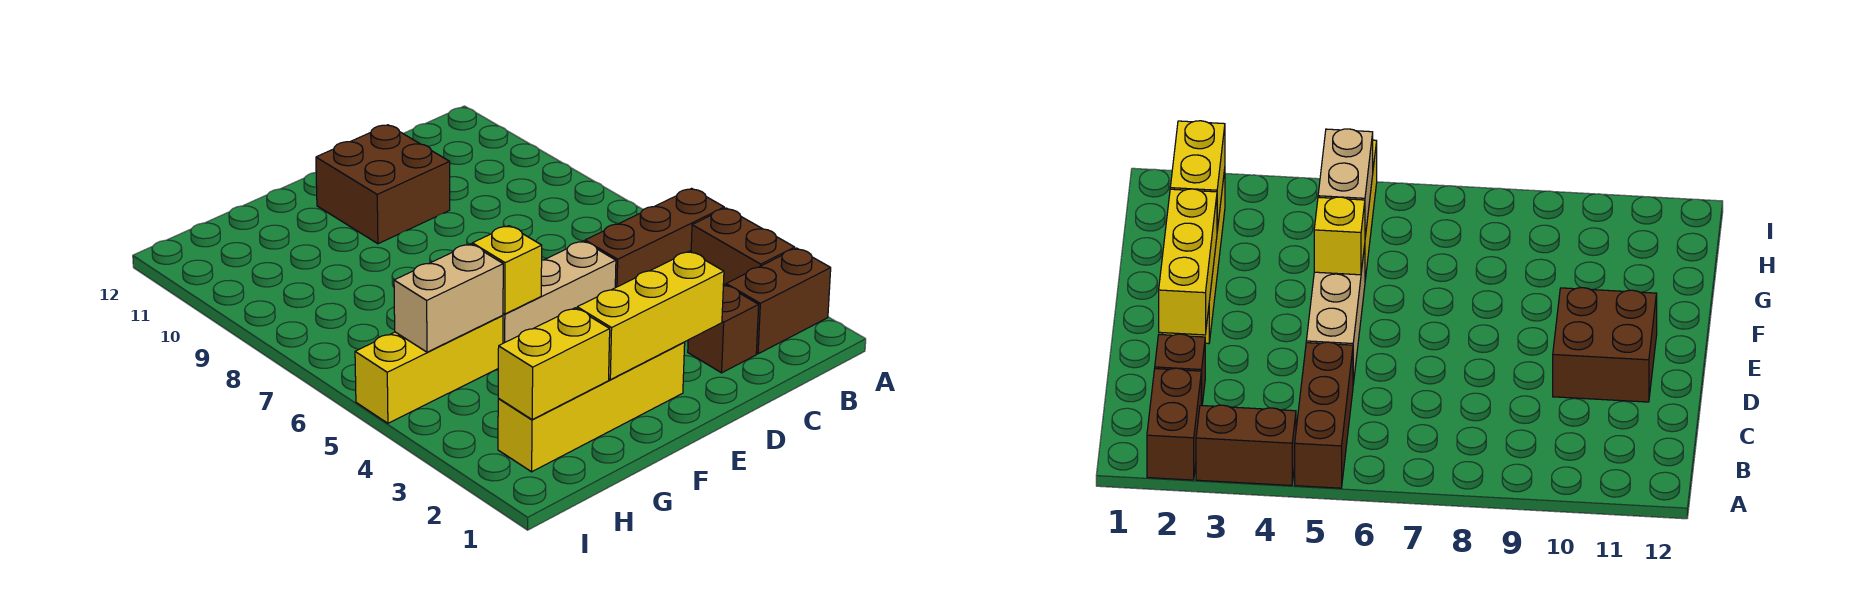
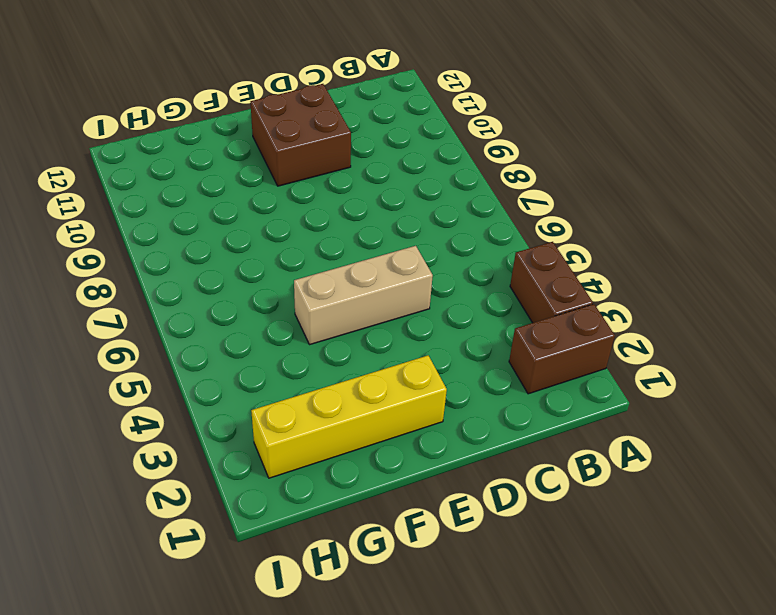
none -> brown brick A5:C5 level 1
none -> brown brick C2 level 1
none -> yellow brick G5:I5 level 1

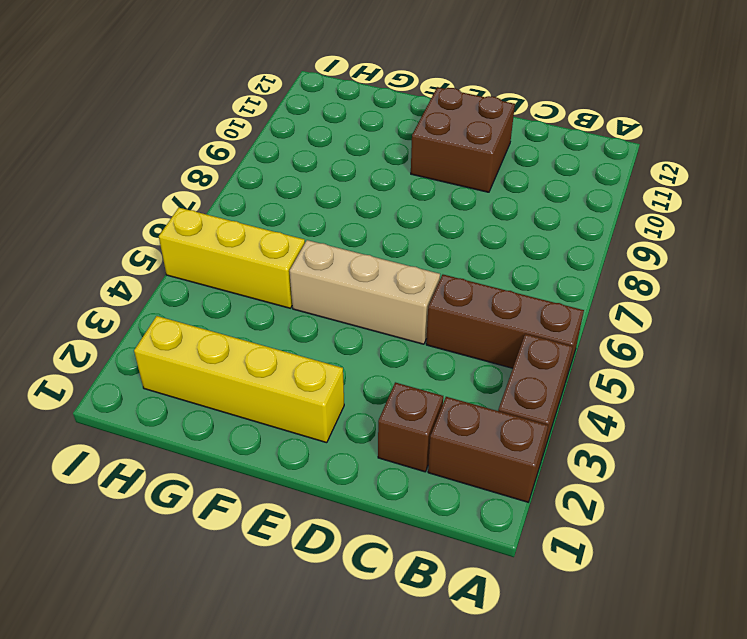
none -> yellow brick D2:F2 level 2
none -> yellow brick F5 level 2
none -> yellow brick G2:H2 level 2

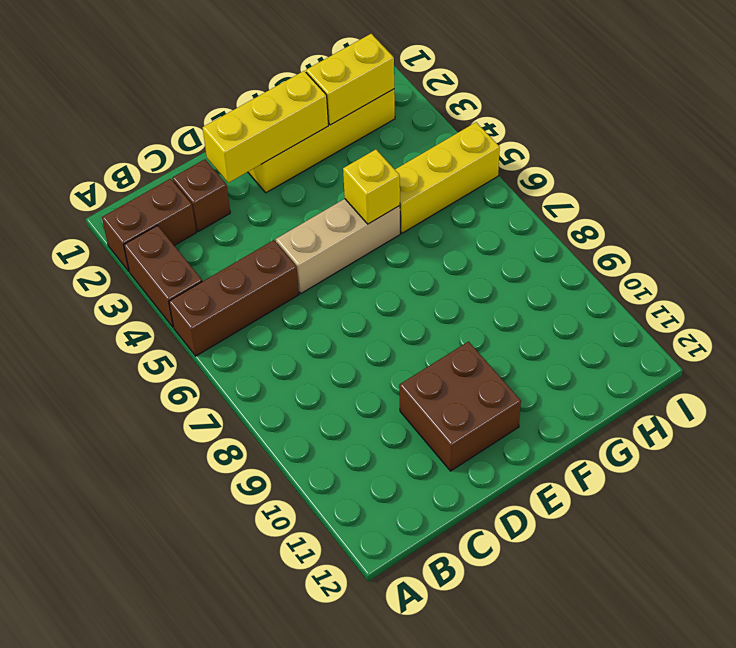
none -> tan brick G5:H5 level 2

